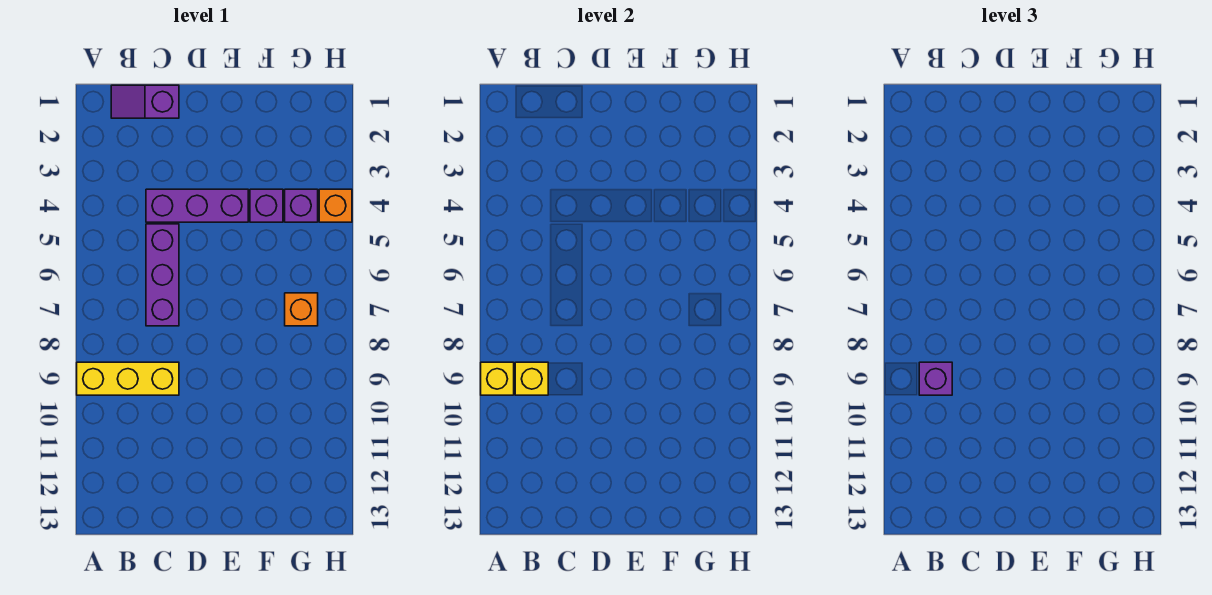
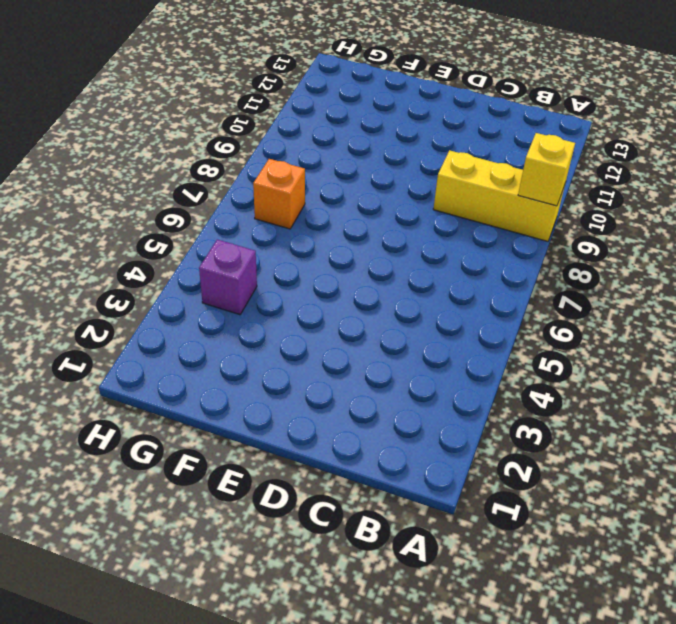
none -> purple slope B1:C1 level 1 top C
none -> purple brick C4:E4 level 1

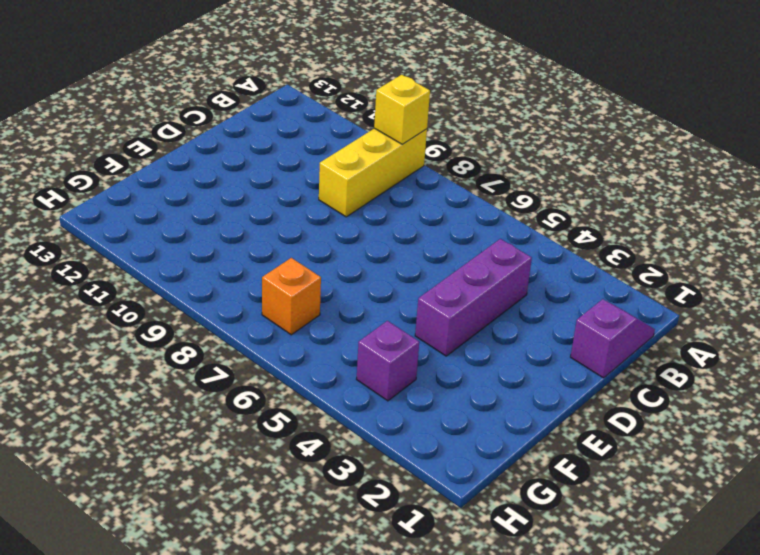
none -> purple brick C5:C7 level 1
none -> purple brick F4 level 1

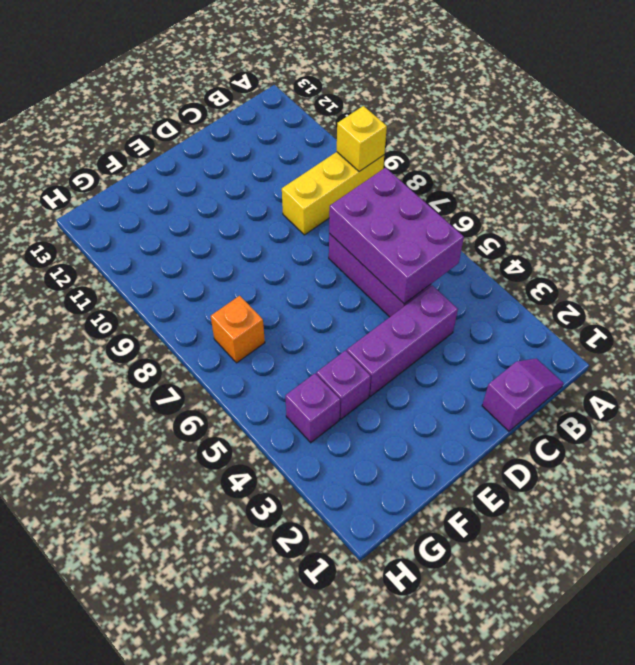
purple brick B5:C7 level 2 -> none
none -> orange brick H4 level 1
none -> yellow brick B9 level 2

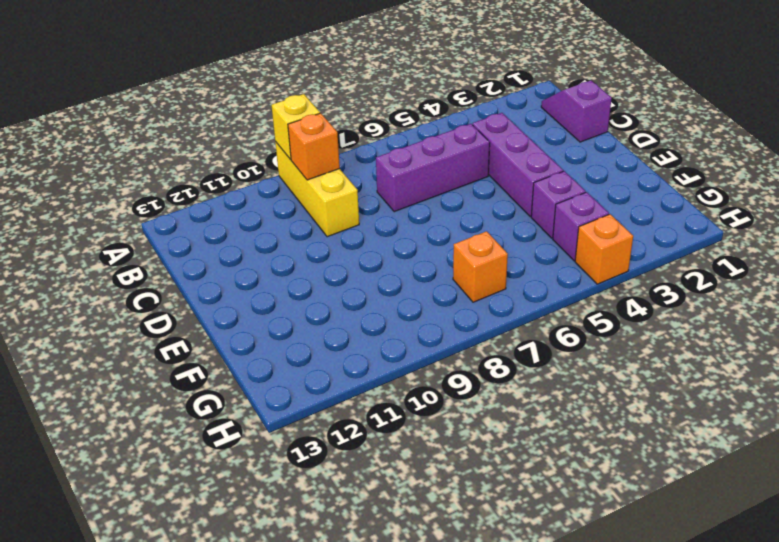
orange brick B9 level 2 -> yellow brick B9 level 2
none -> purple brick B9 level 3

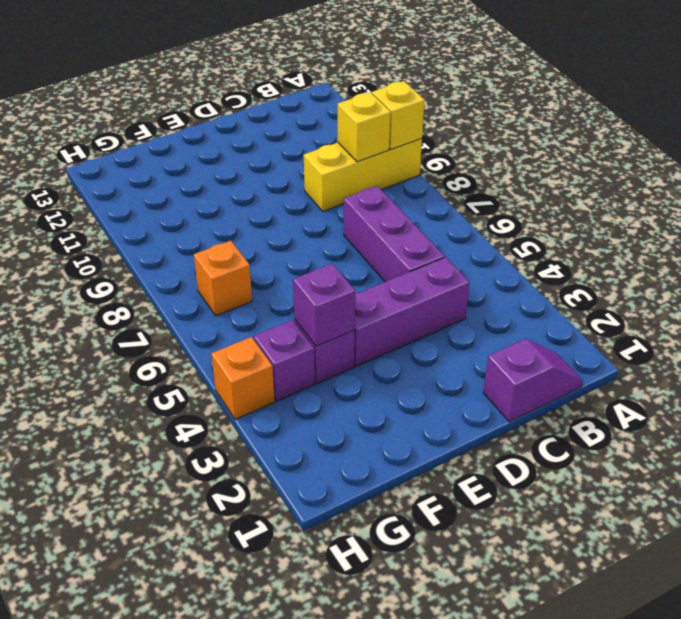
purple brick F4 level 2 -> purple brick B9 level 3

